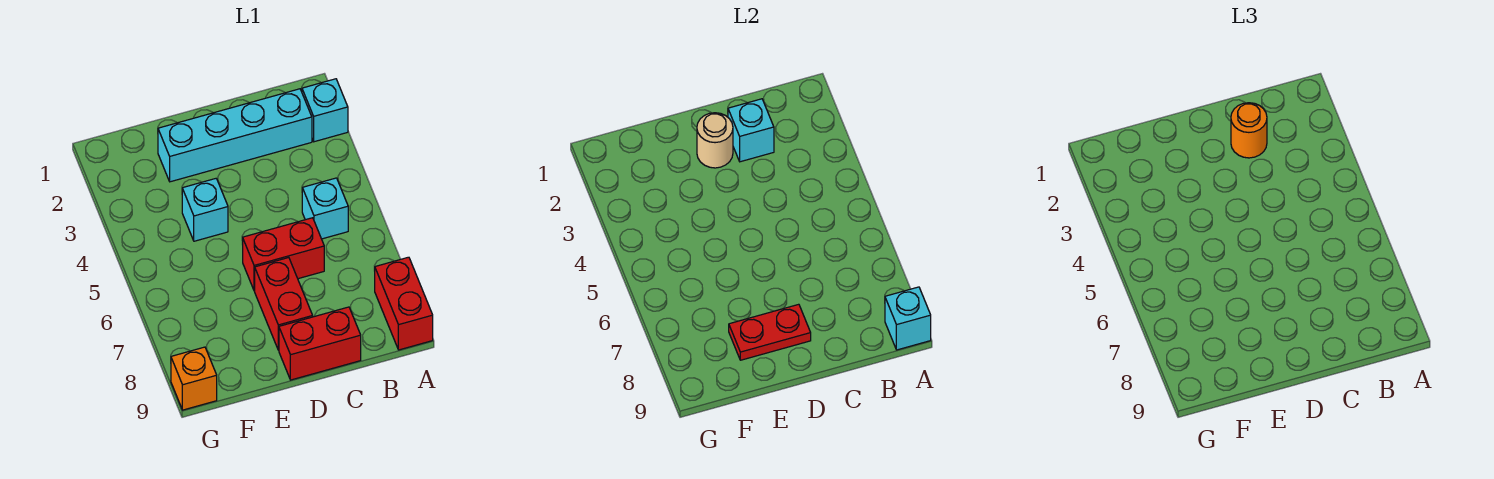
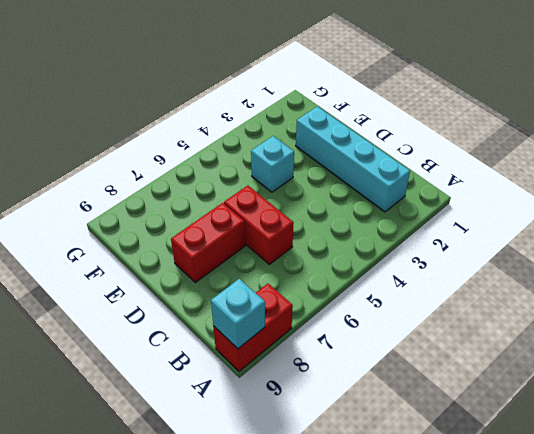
none -> cyan brick A2 level 1
none -> cyan brick B5 level 1
none -> red brick C9:D9 level 1

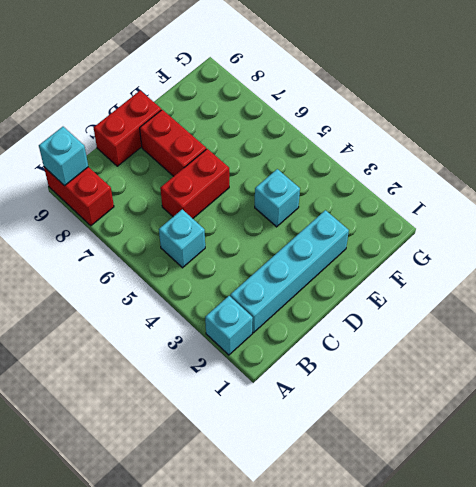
none -> orange brick G9 level 1
none -> cyan brick C2 level 2
none -> tan round brick D2 level 2

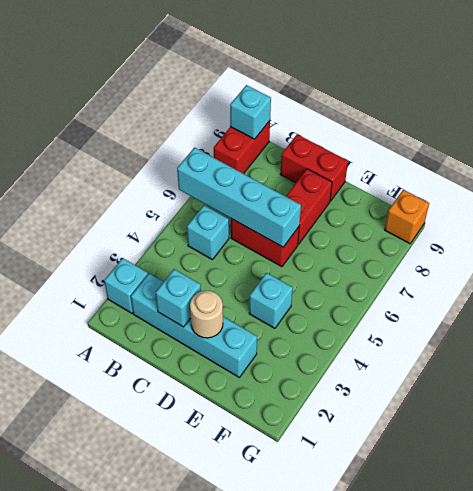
cyan brick A6:D6 level 2 -> none
none -> red plate D8:E8 level 2
none -> orange round brick C2 level 3

